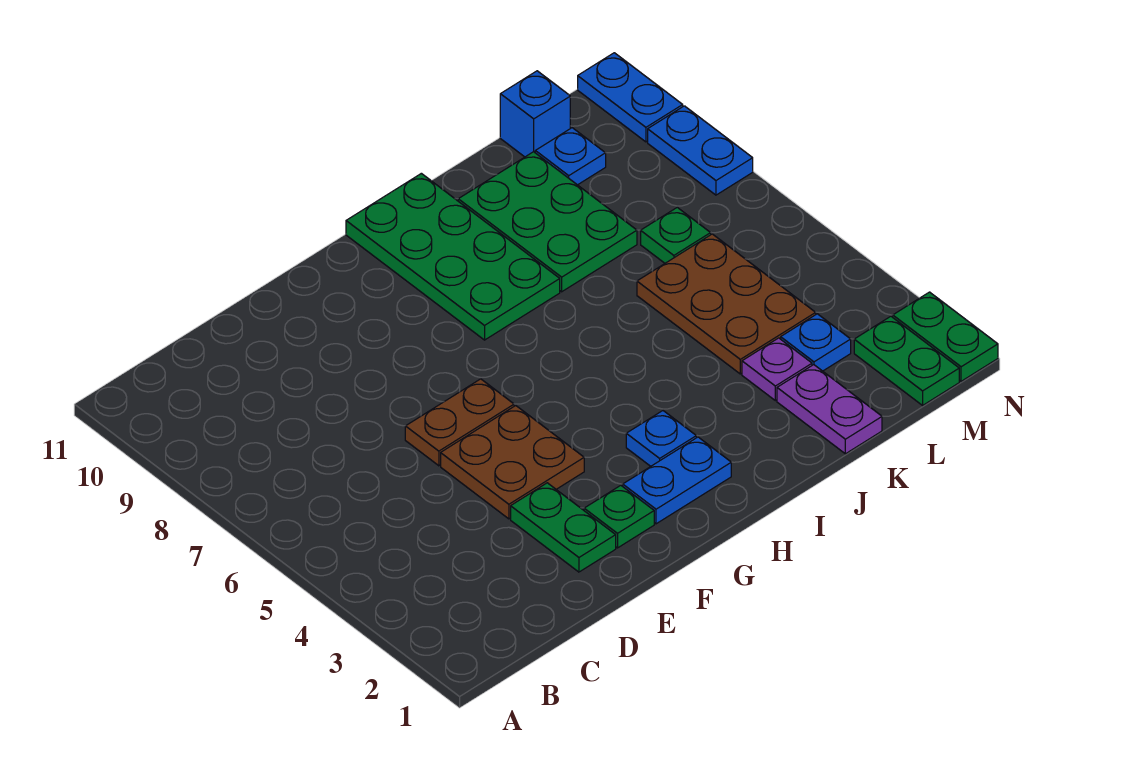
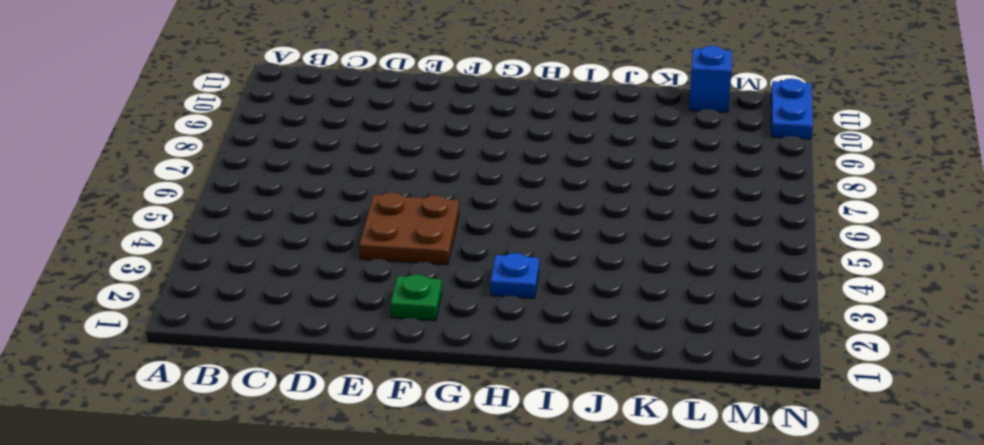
none -> green plate E2:E3 level 1
none -> brown plate E6:F6 level 1
none -> blue plate G2:H2 level 1

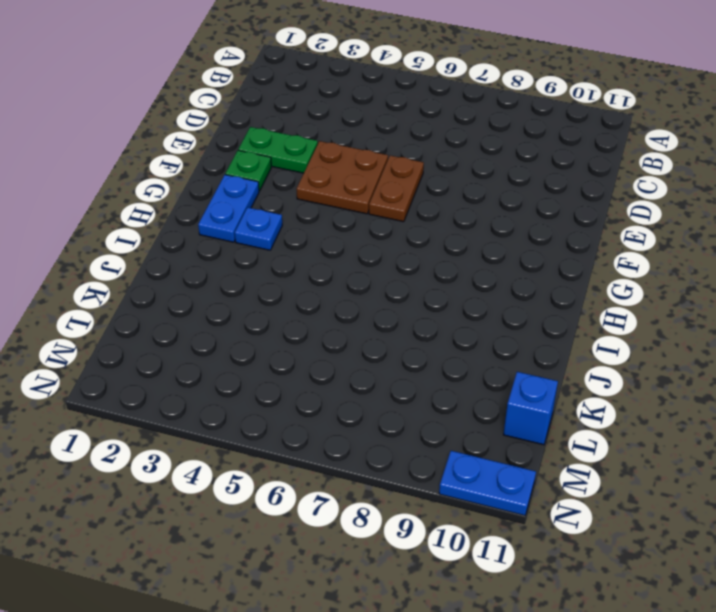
none -> green plate H8:I11 level 1
none -> green plate J8:K10 level 1
none -> purple plate K1:K2 level 1

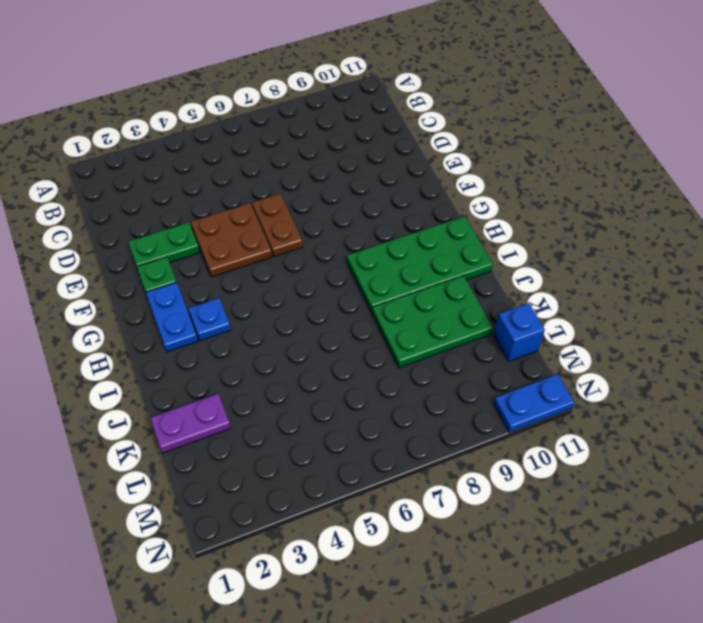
none -> purple plate K3 level 1
none -> brown plate K4:L6 level 1
none -> blue plate L3 level 1

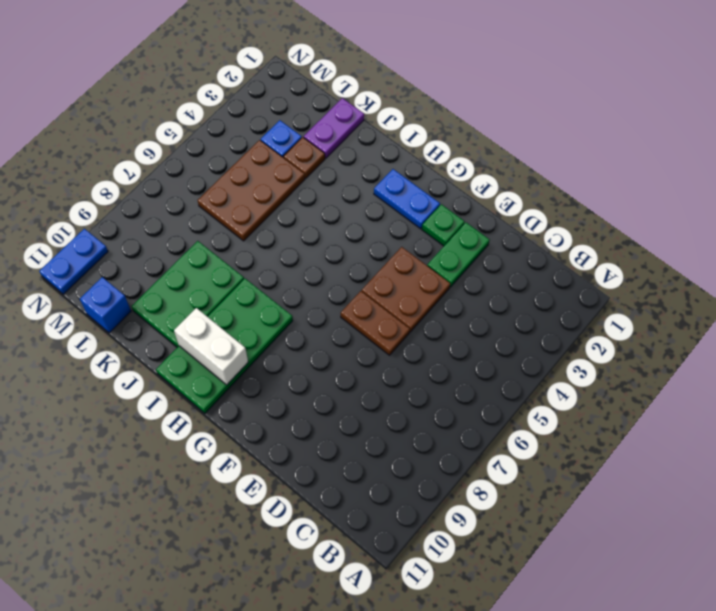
white brick H10:I10 level 2 -> none
brown plate K3 level 1 -> purple plate K3 level 1
none -> blue plate H3 level 1
none -> green plate L7 level 1
none -> blue plate L10 level 1

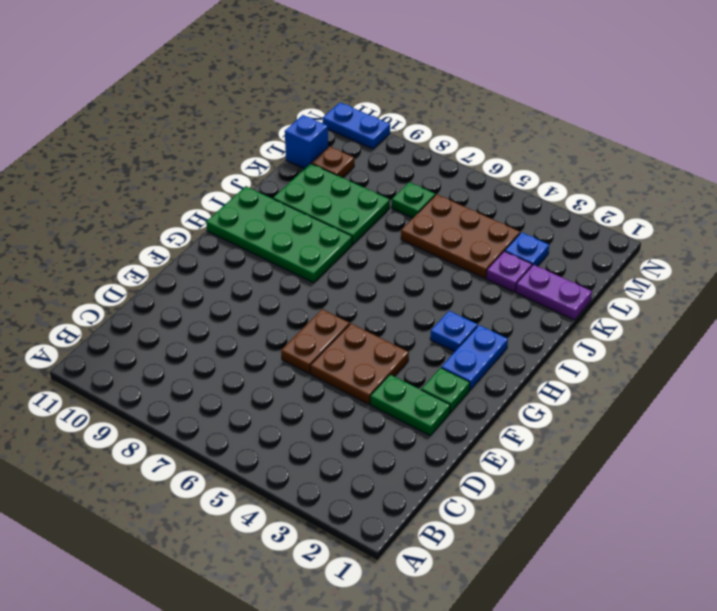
brown plate L10 level 1 -> blue plate L10 level 1
none -> green plate M1:M2 level 1
none -> green plate N1:N2 level 1
none -> blue plate N8:N9 level 1

